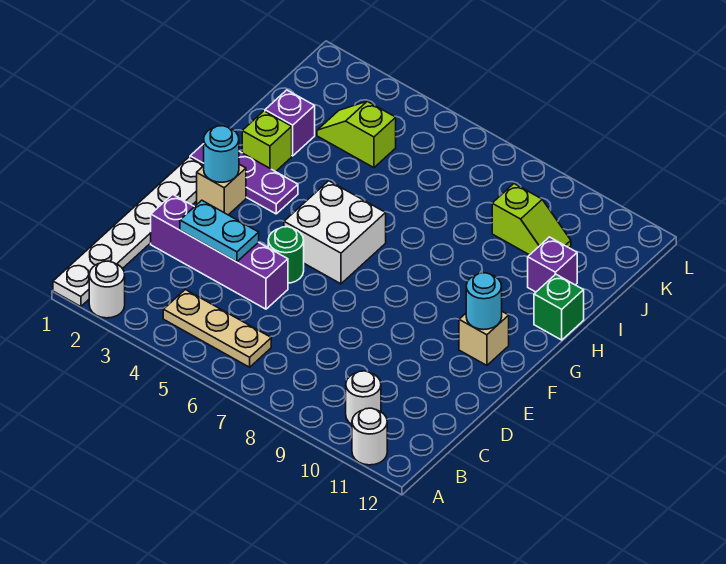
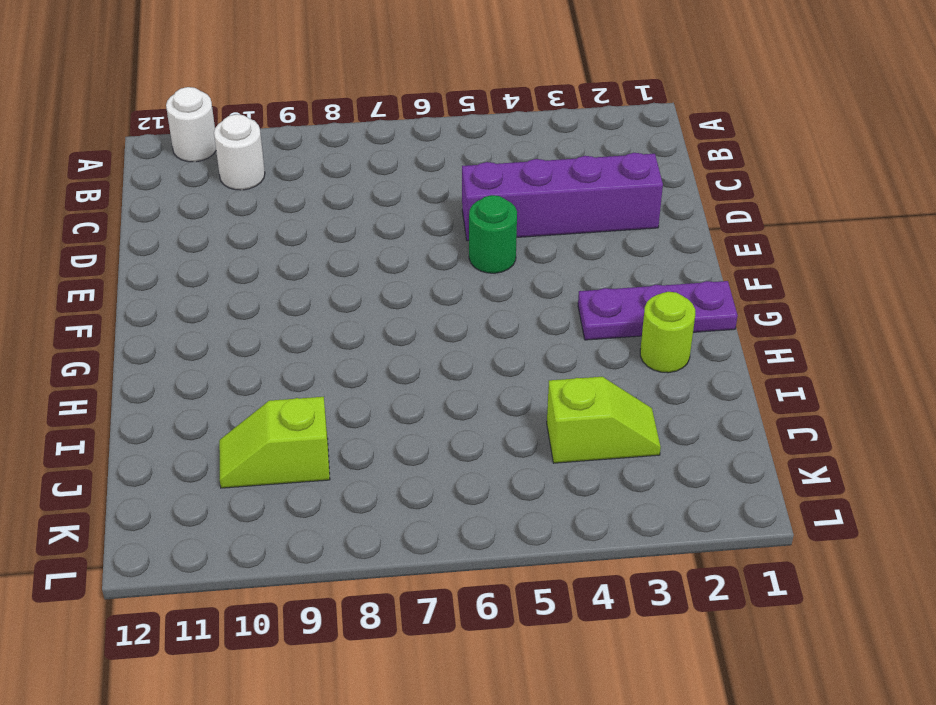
lime round brick H2 level 1 -> lime brick H2 level 1
none -> white plate A1:F1 level 1
none -> white round brick A2 level 1
none -> tan plate B4:B6 level 1

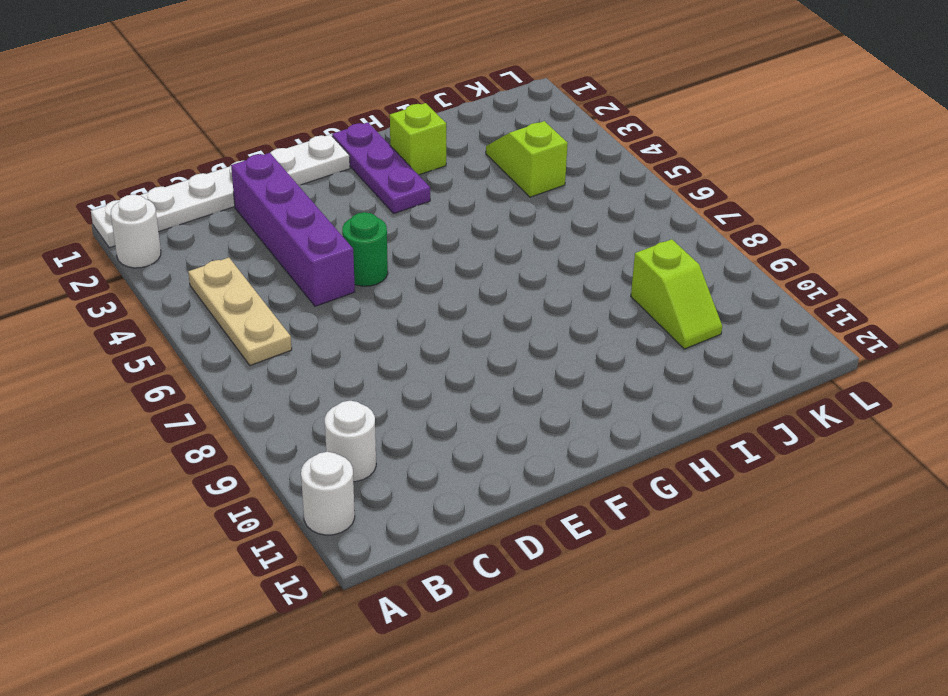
none -> tan brick F2 level 1
none -> white brick F5:G6 level 1
none -> tan brick F11 level 1

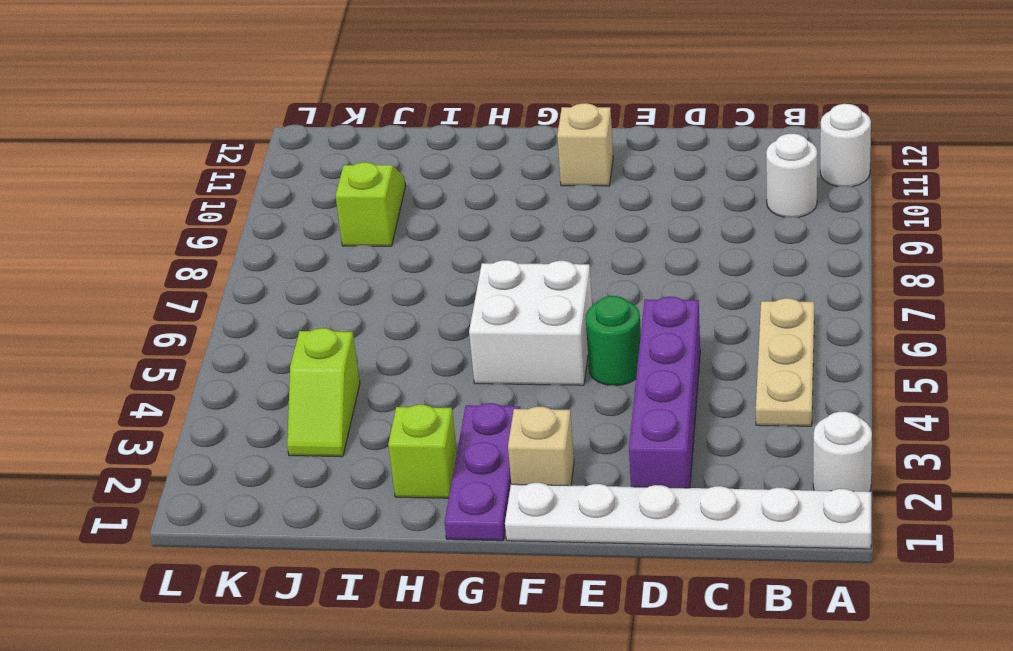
none -> green brick H12 level 1
none -> purple brick I2 level 1
none -> purple brick I11 level 1

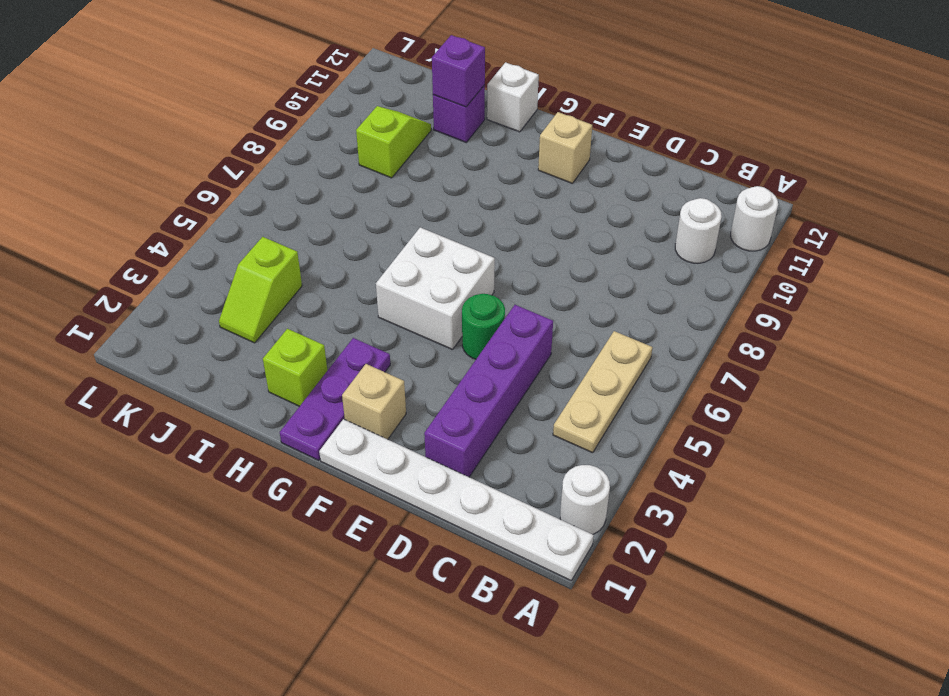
white brick H12 level 1 -> green brick H12 level 1
purple brick I11 level 2 -> purple brick I2 level 1
none -> cyan plate D3:D4 level 2
none -> cyan round brick F2 level 2
none -> cyan round brick F11 level 2

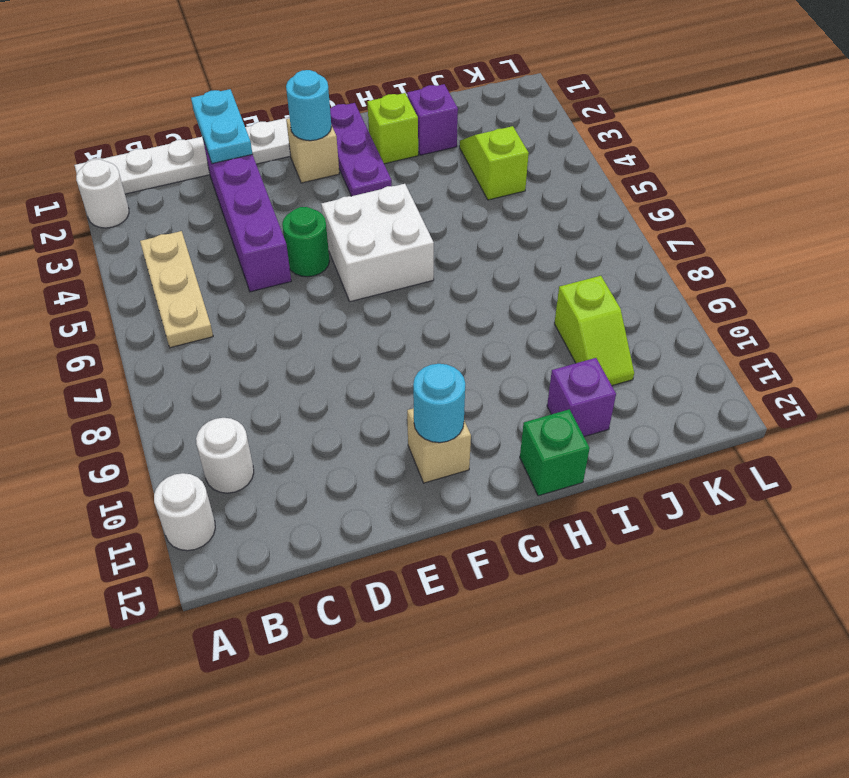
cyan plate D1:D2 level 2 -> cyan plate D3:D4 level 2

